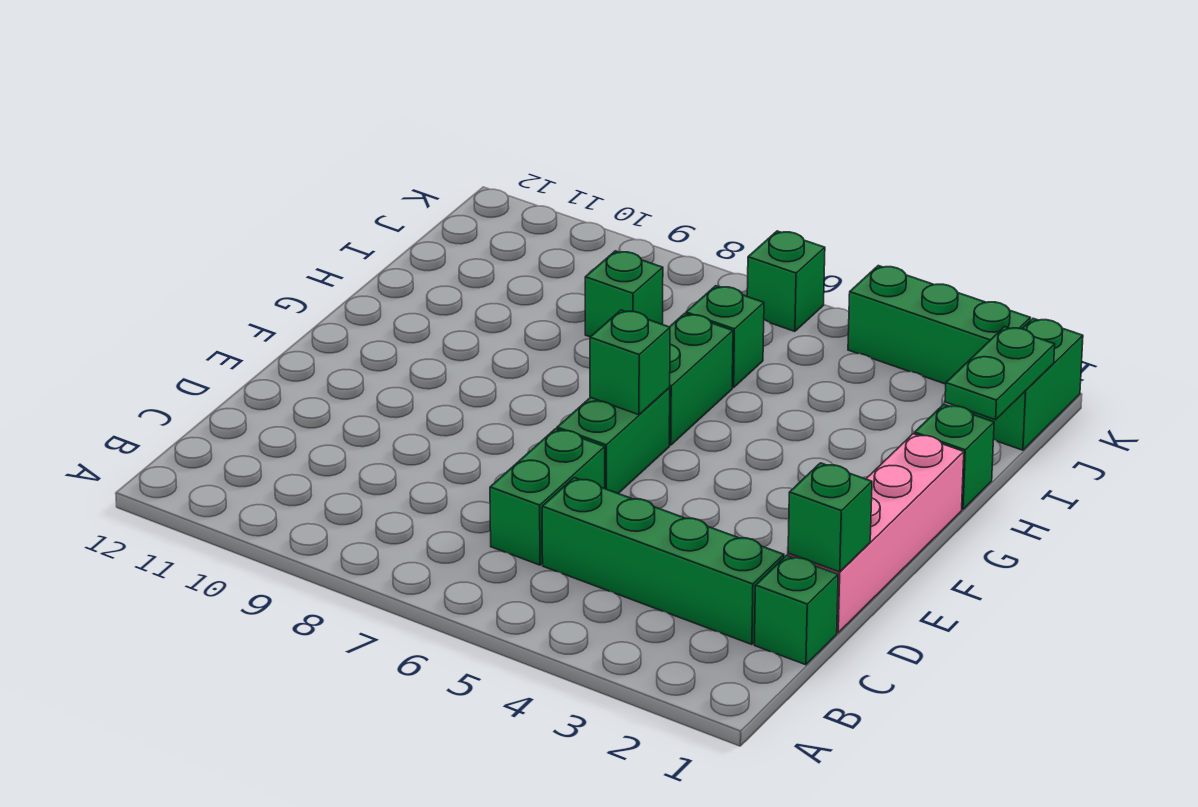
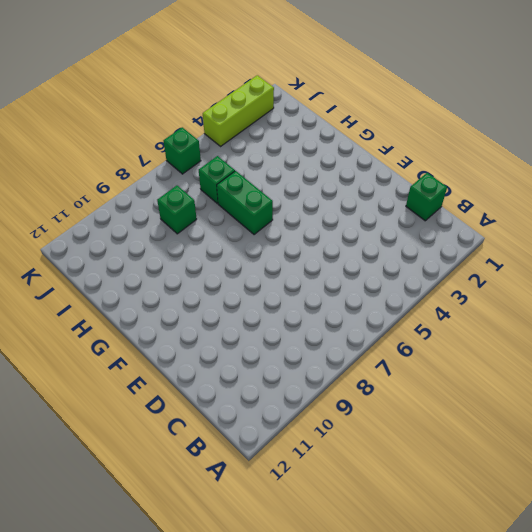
lime brick K2:K4 level 1 -> green brick K2:K4 level 1
none -> green brick C2:C5 level 1
none -> green brick C6:D6 level 1
none -> pink brick D1:G1 level 1

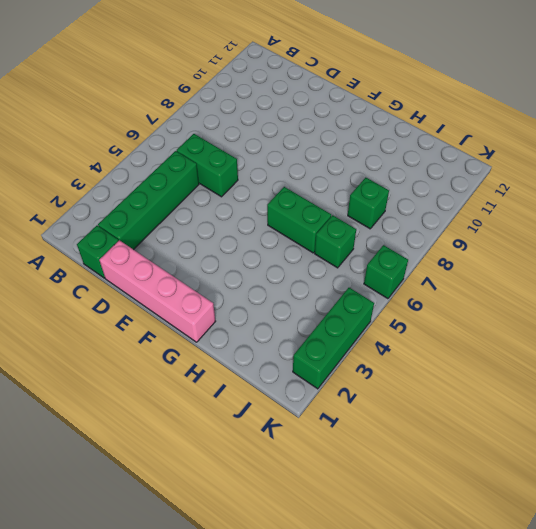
none -> green brick E6:F6 level 1
none -> green brick H1 level 1
none -> green brick J1:K1 level 1

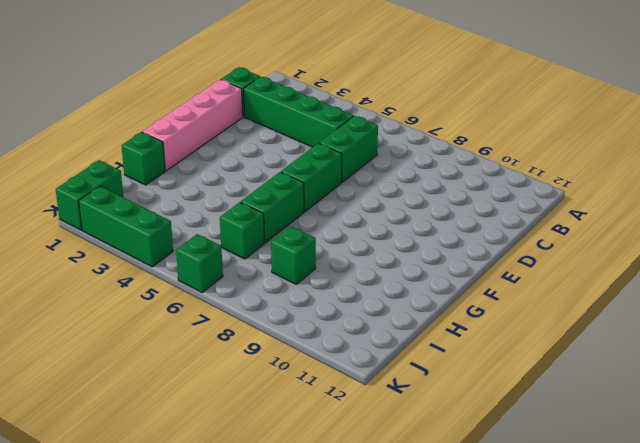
none -> green brick D1 level 2
none -> green brick F6 level 2
none -> green plate I1:J1 level 2

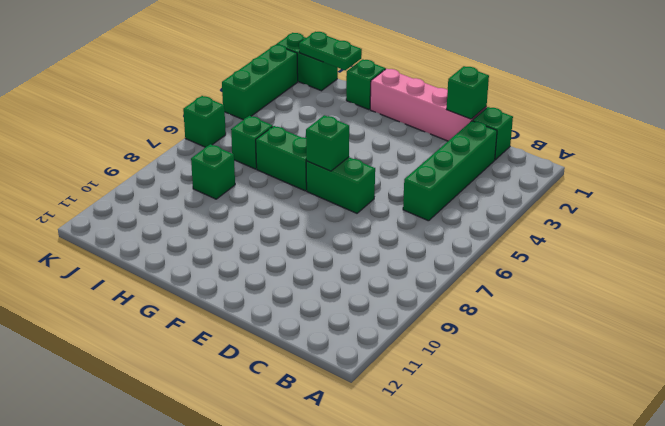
none -> green brick C6:D6 level 1

